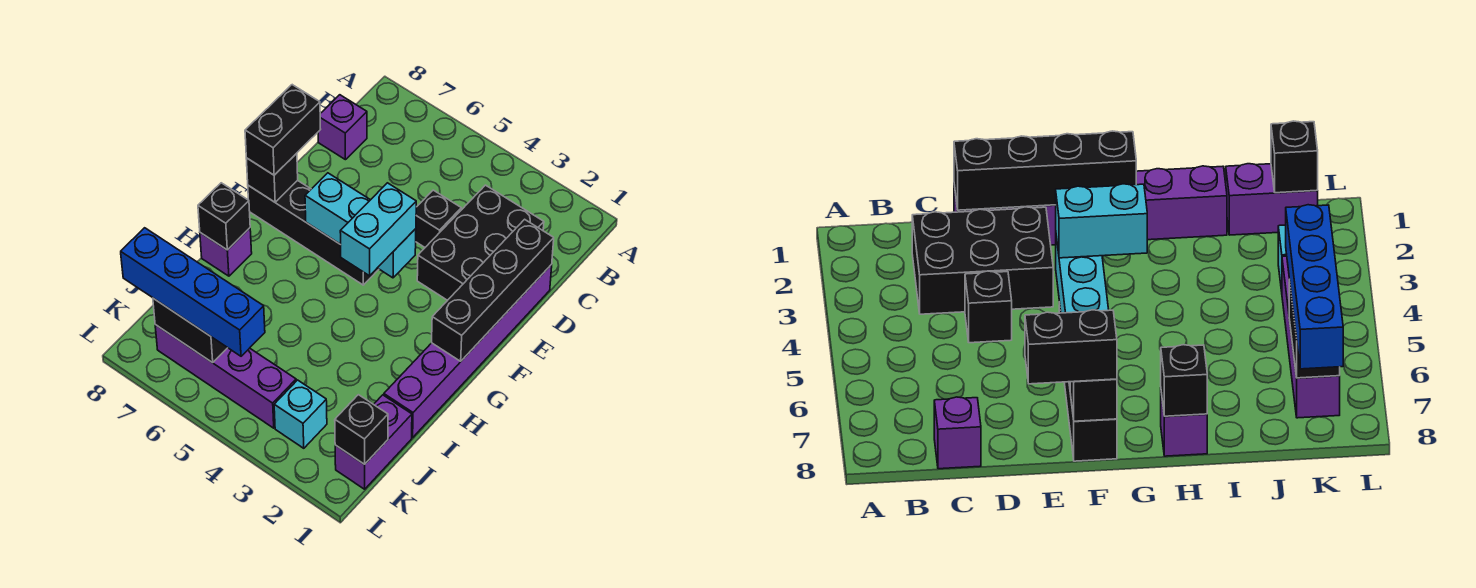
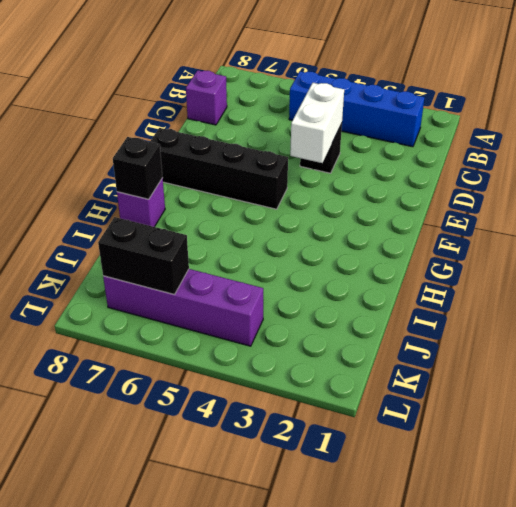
blue brick B2:B5 level 1 -> blue brick K5:K8 level 3
white brick D4:E4 level 2 -> none
none -> black brick C2:E3 level 1
none -> purple brick D1:I1 level 1
none -> purple brick J1:K1 level 1

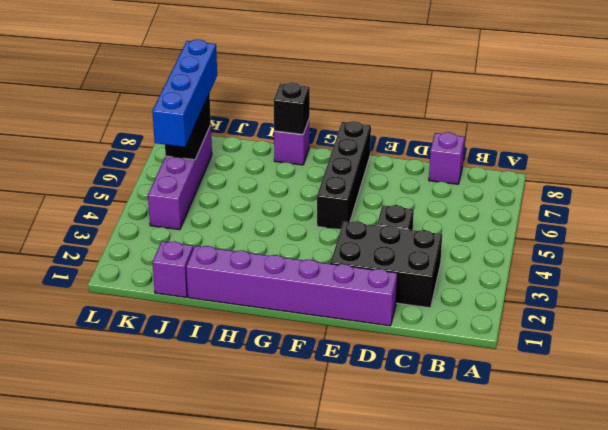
purple brick J1 level 1 -> purple brick J1:K1 level 1
none -> cyan brick K3 level 1
none -> black brick D1:G1 level 2
none -> cyan brick F4:F6 level 2

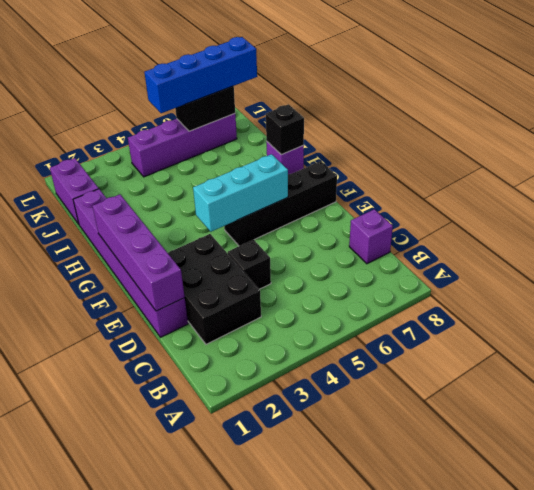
purple brick D1:G1 level 2 -> black brick D1:G1 level 2
none -> cyan brick K3 level 1
none -> black brick F8 level 2
none -> black brick K1 level 2

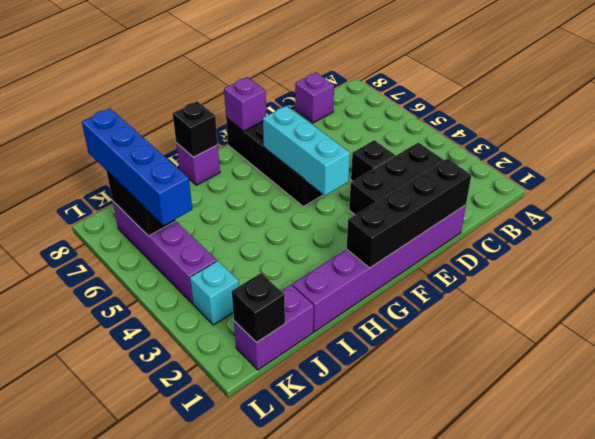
purple brick F8 level 2 -> black brick F8 level 2
none -> black brick E8:F8 level 3
none -> cyan brick F4:G4 level 3

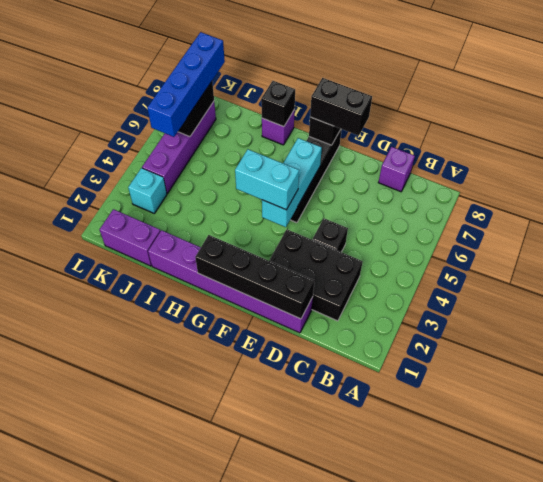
none -> black brick K1 level 2

